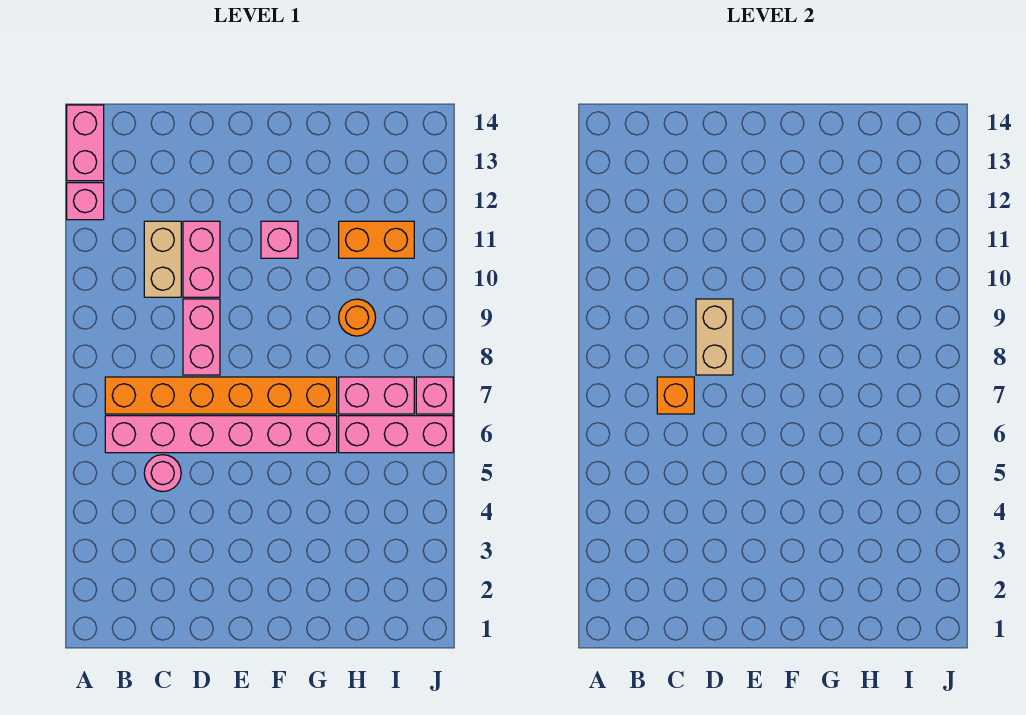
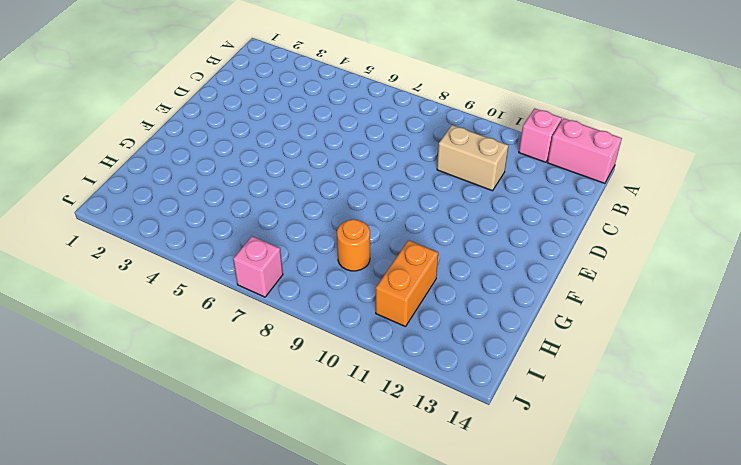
none -> pink brick B6:G6 level 1
none -> orange brick B7:G7 level 1
none -> pink round brick C5 level 1

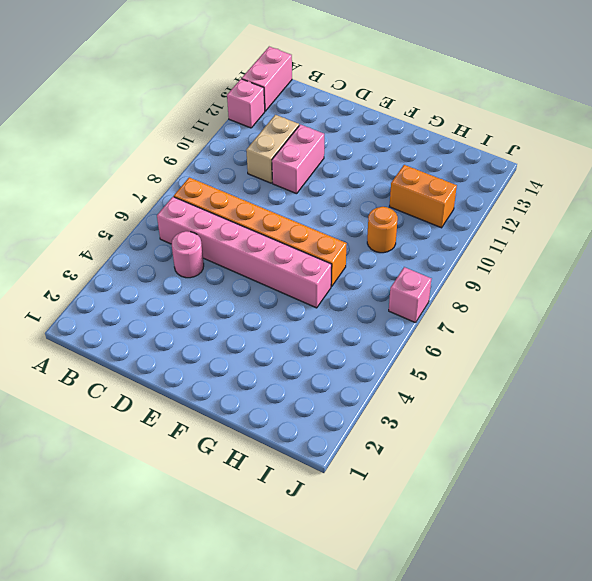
none -> pink brick D8:D9 level 1
none -> pink brick F11 level 1
none -> pink brick H6:J6 level 1

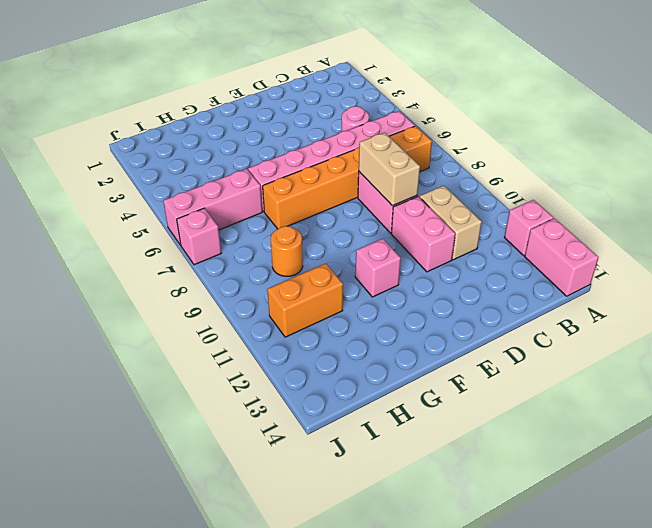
none -> pink brick H7:I7 level 1
none -> orange brick C7 level 2

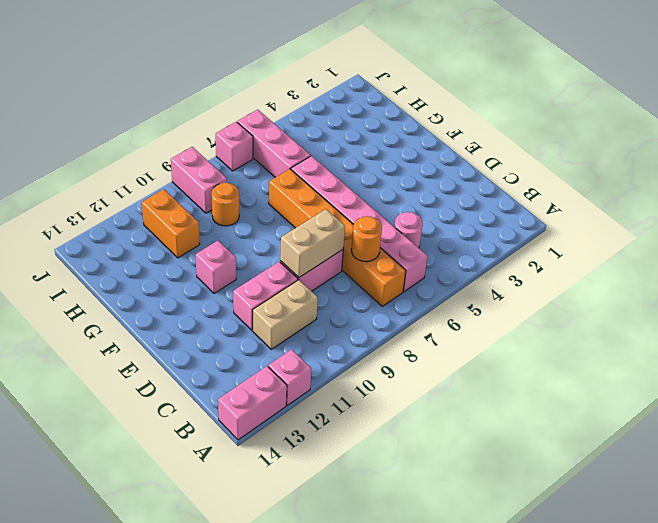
orange round brick C7 level 2 -> orange brick C7 level 2
pink brick I9:J9 level 1 -> pink brick H7:I7 level 1

